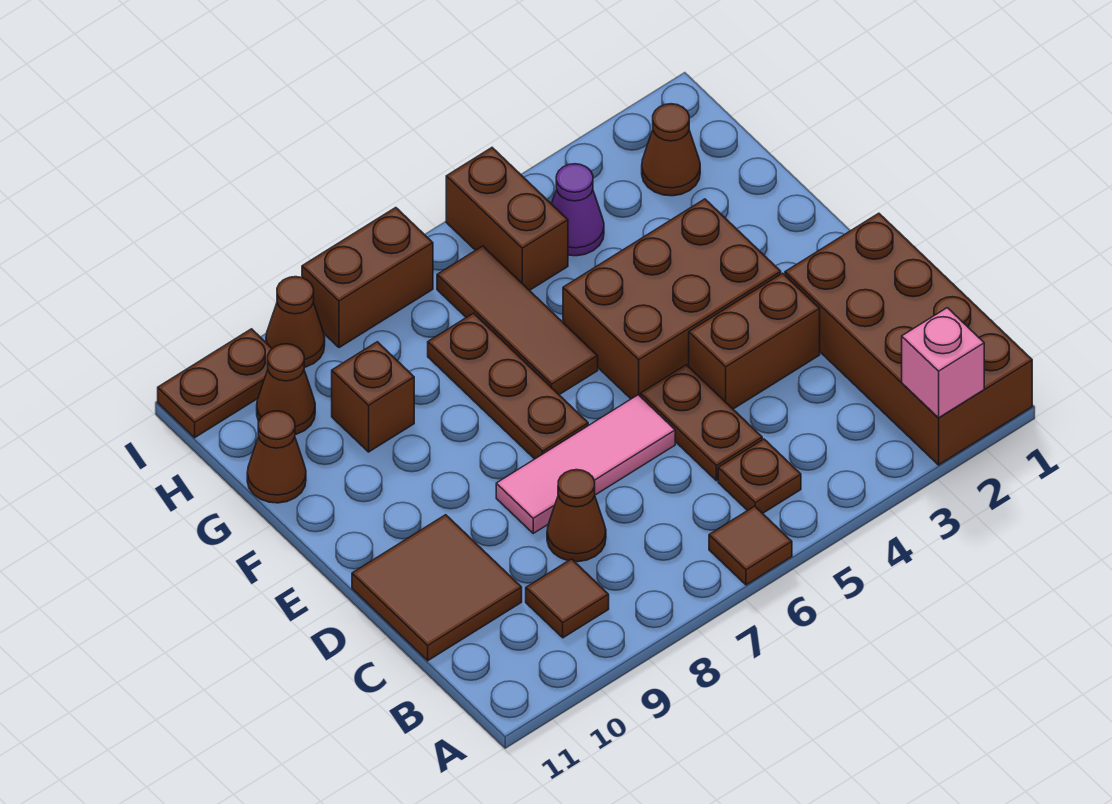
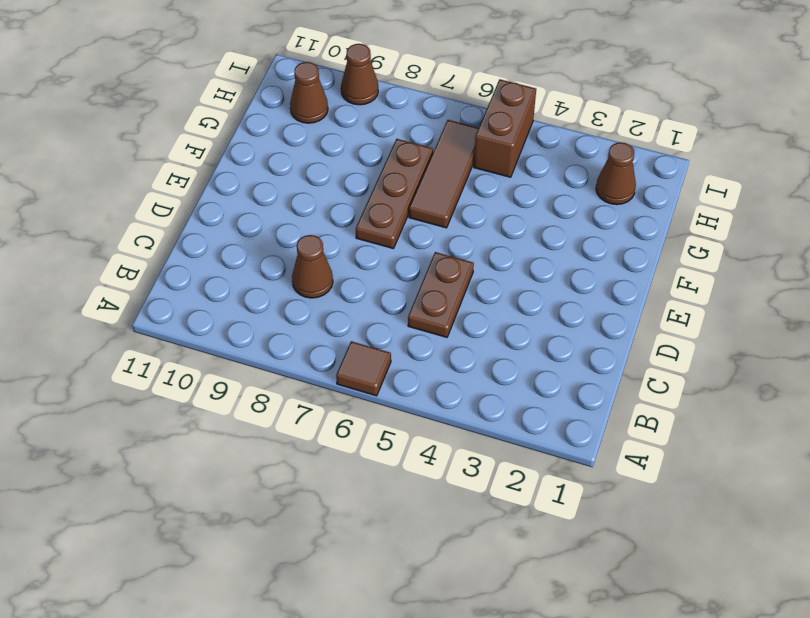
none -> brown brick A1:D2 level 1
none -> brown plate B5 level 1
none -> brown tile B9 level 1

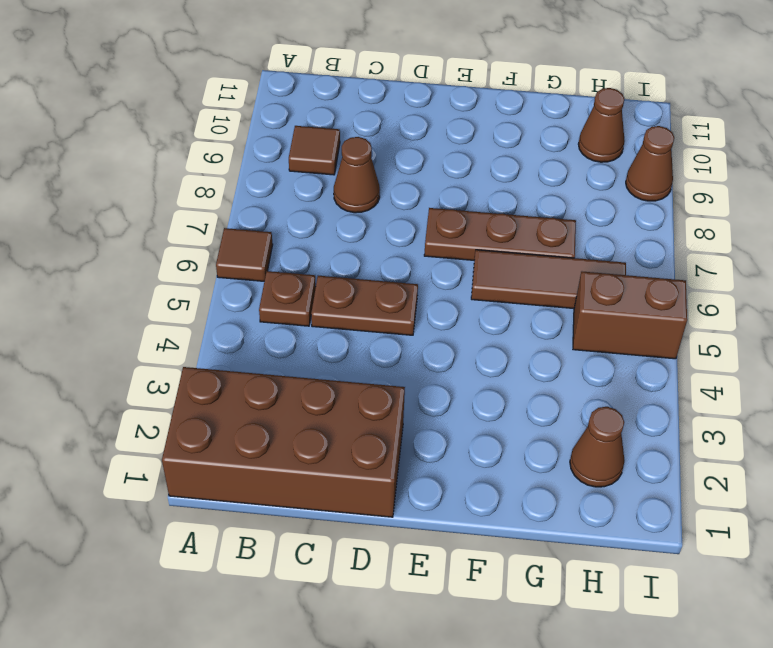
none -> brown tile C10:D11 level 1
none -> brown brick D3:D4 level 1
none -> pink tile D6:D8 level 1

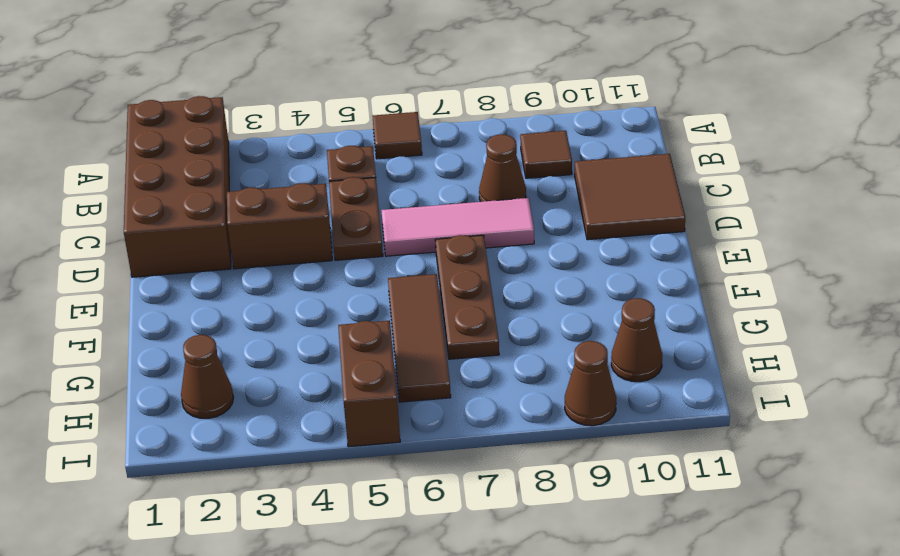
none -> brown brick E3:F5 level 1
none -> brown brick G9 level 1
none -> brown cone G11 level 1

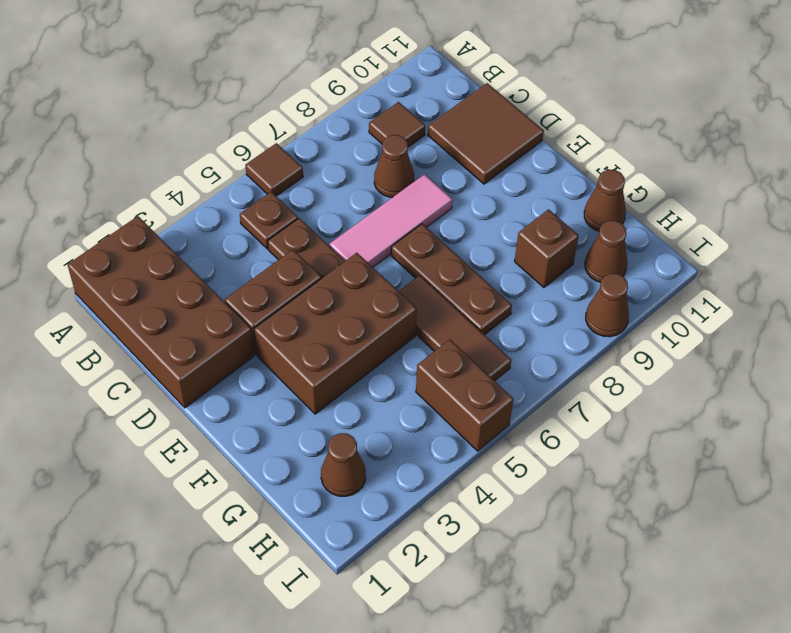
none -> purple cone H4 level 1
none -> brown brick I7:I8 level 1
none -> brown plate I10:I11 level 1

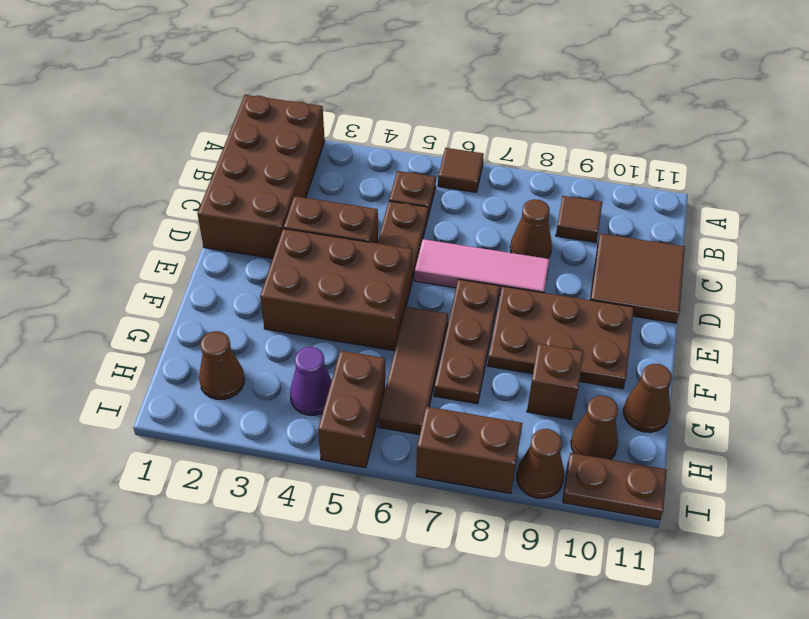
brown plate E8:F10 level 1 -> none
none -> pink brick A2 level 2

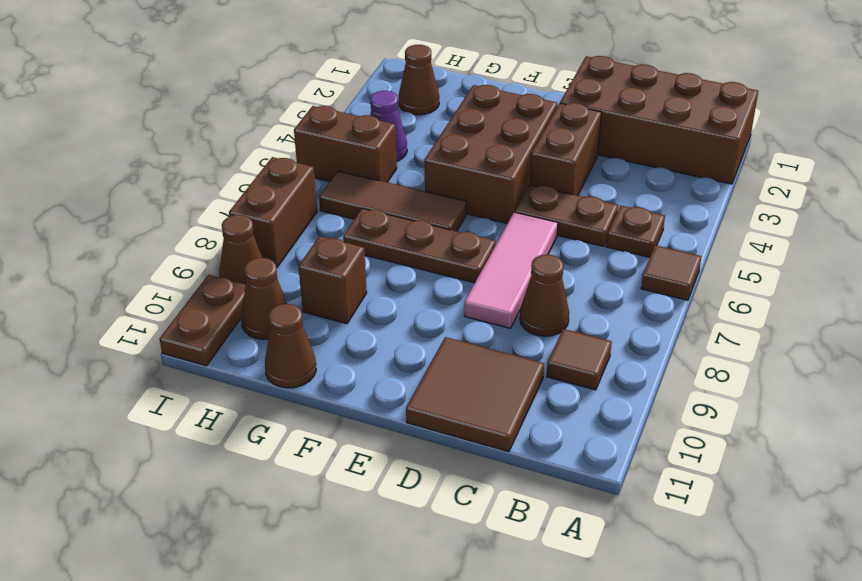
none -> pink brick A2 level 2

